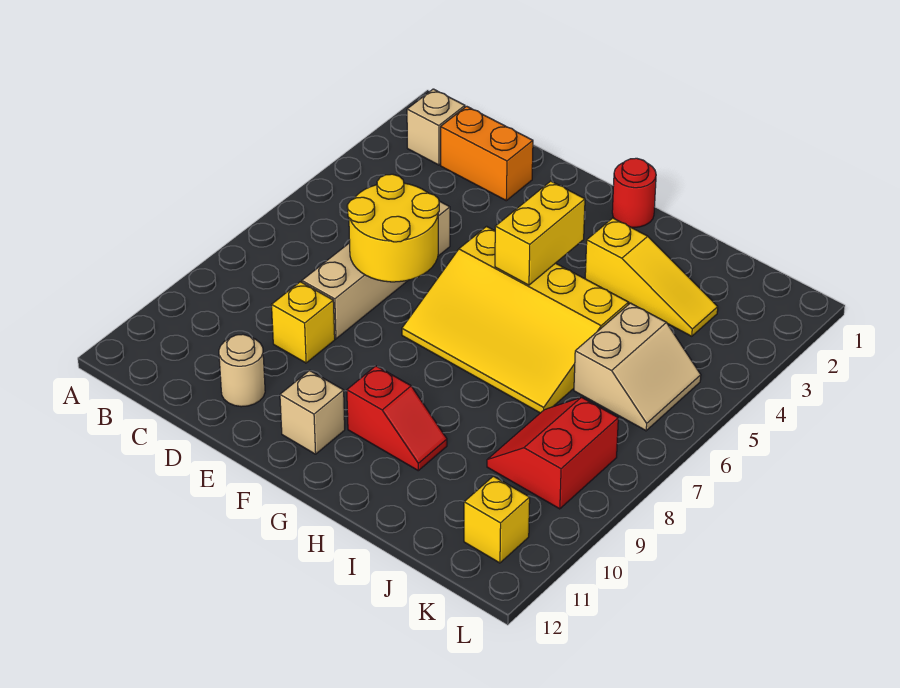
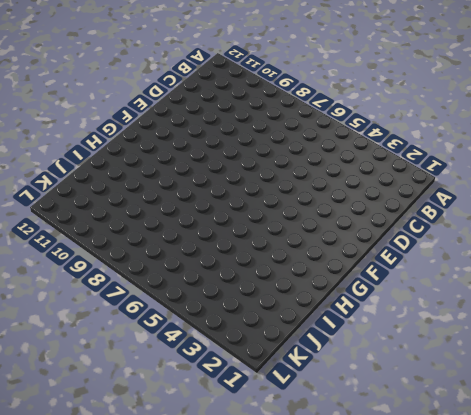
none -> tan brick B2 level 1
none -> orange brick C2:D2 level 1
none -> tan brick D5:D8 level 1

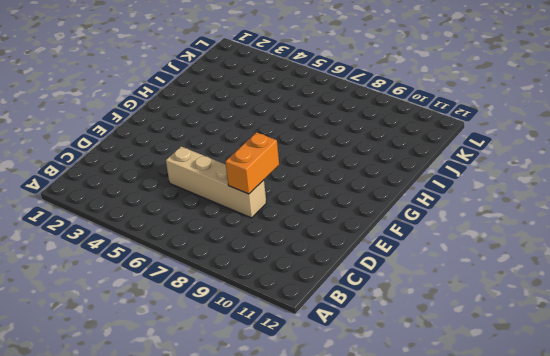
orange brick D8:E8 level 2 -> orange brick C2:D2 level 1
none -> tan brick B2 level 1
none -> yellow brick D9 level 1
none -> tan round brick D11 level 1

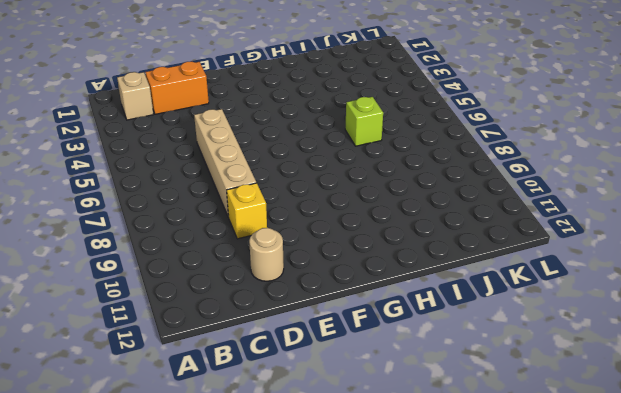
lime brick I6 level 1 -> yellow slope F5:I7 level 1 top 5
none -> tan brick F11 level 1
none -> red round brick G1 level 1
none -> red slope G10:H10 level 1 top G

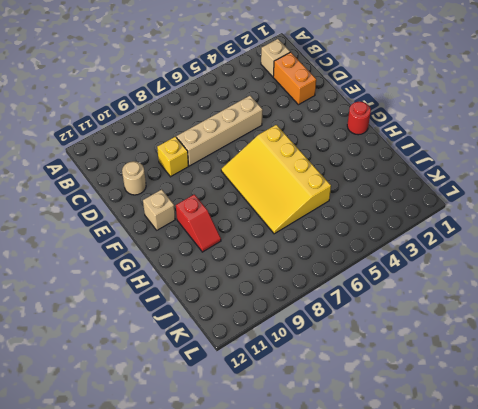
none -> yellow slope H3:J3 level 1 top H
none -> tan slope J5:K6 level 1 top J
none -> red slope J8:K9 level 1 top K

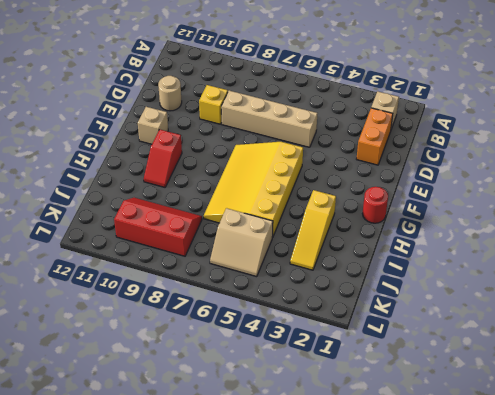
red slope J8:K10 level 1 top K -> red slope J8:K9 level 1 top K
none -> yellow brick K11 level 1
none -> yellow round brick D6:E7 level 2
none -> yellow brick G4:G5 level 2

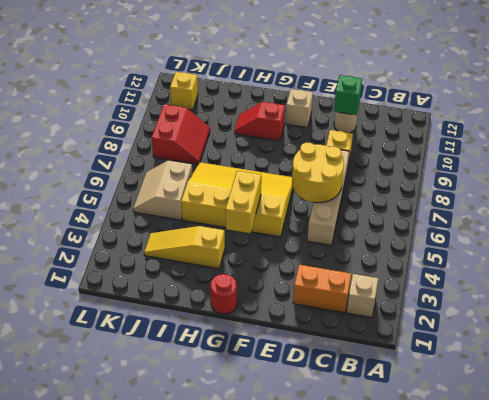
green brick D11 level 2 -> none

